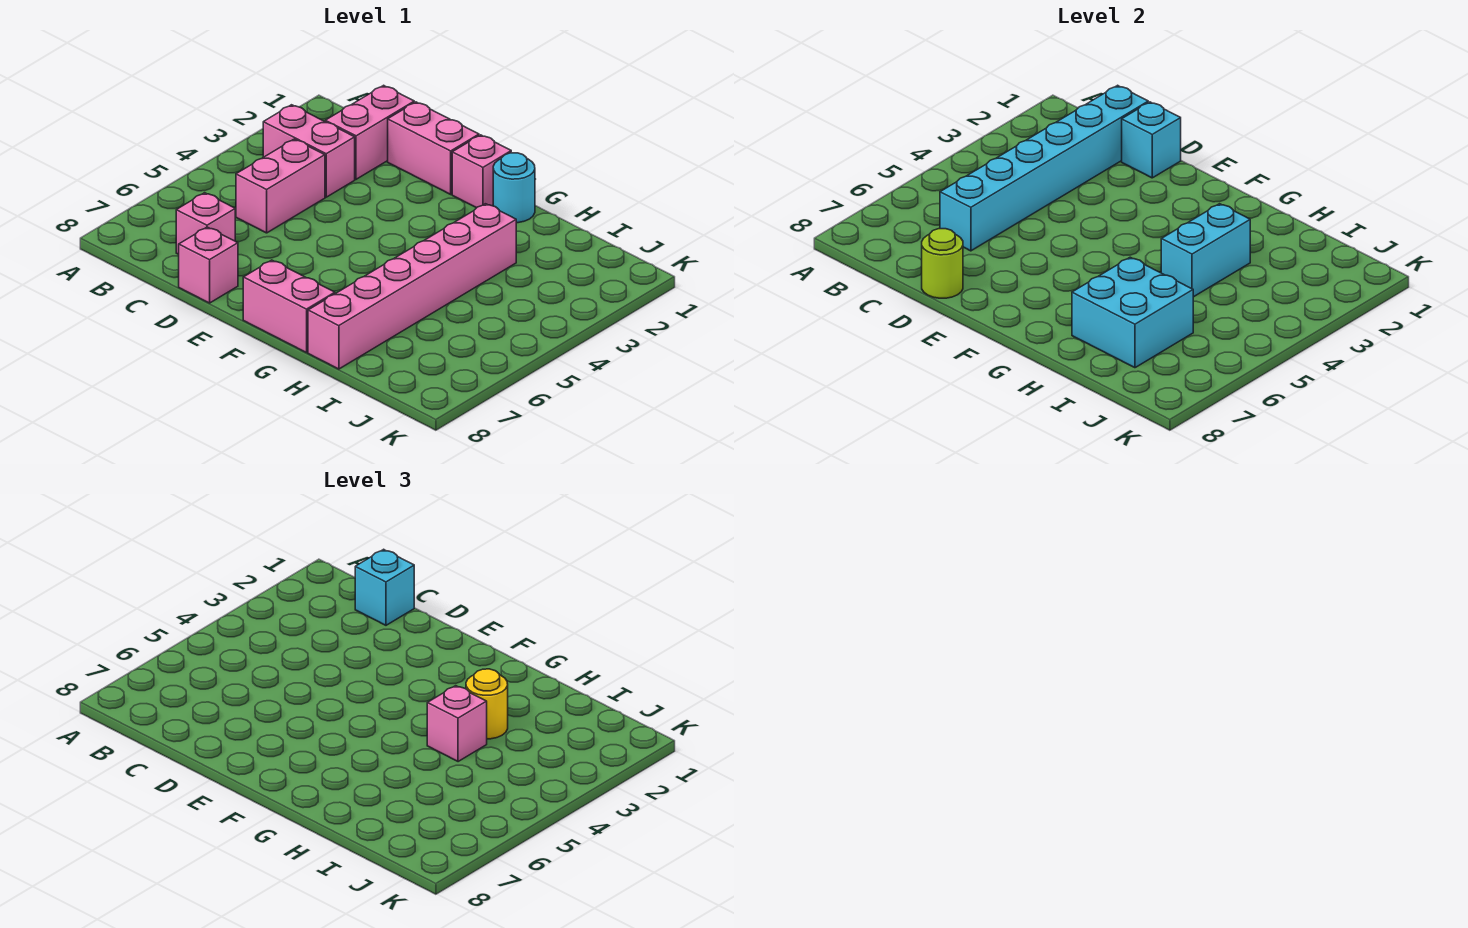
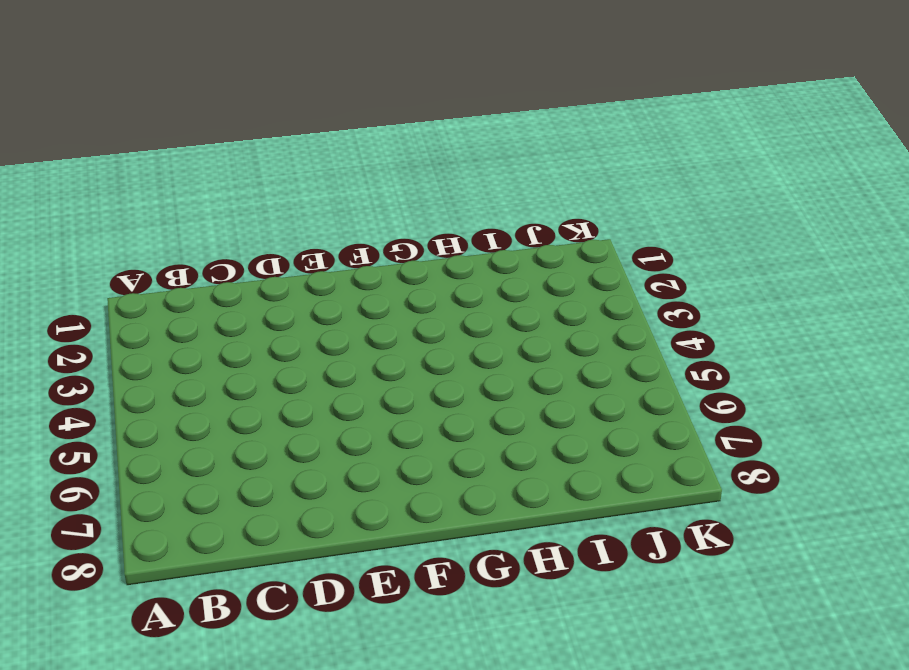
none -> pink brick B3:C3 level 1
none -> pink brick C1:C2 level 1
none -> pink brick C4:C5 level 1

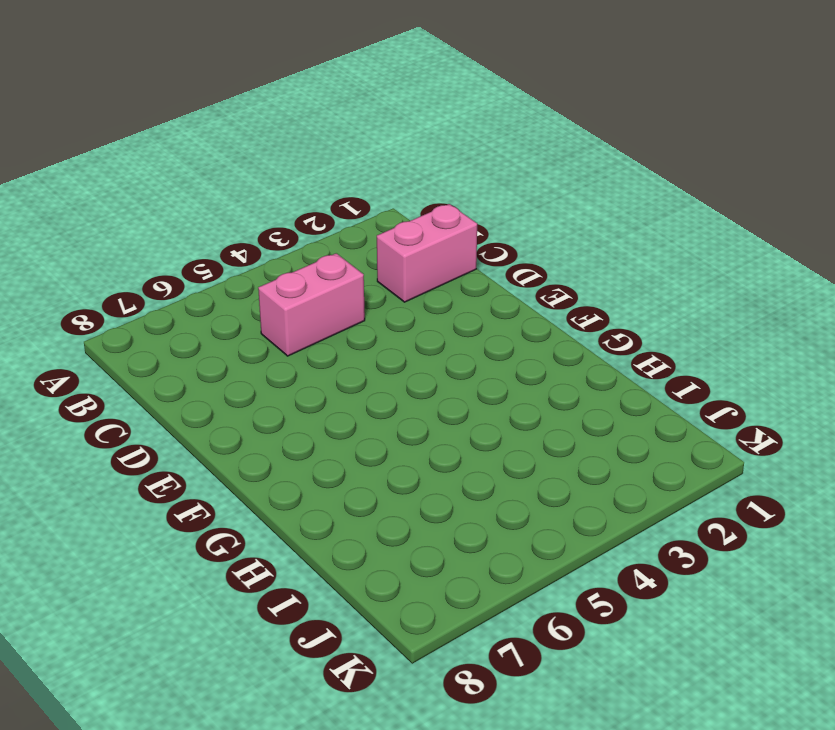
none -> pink brick B3:C3 level 1
none -> pink brick C7 level 1
none -> pink brick D1:E1 level 1

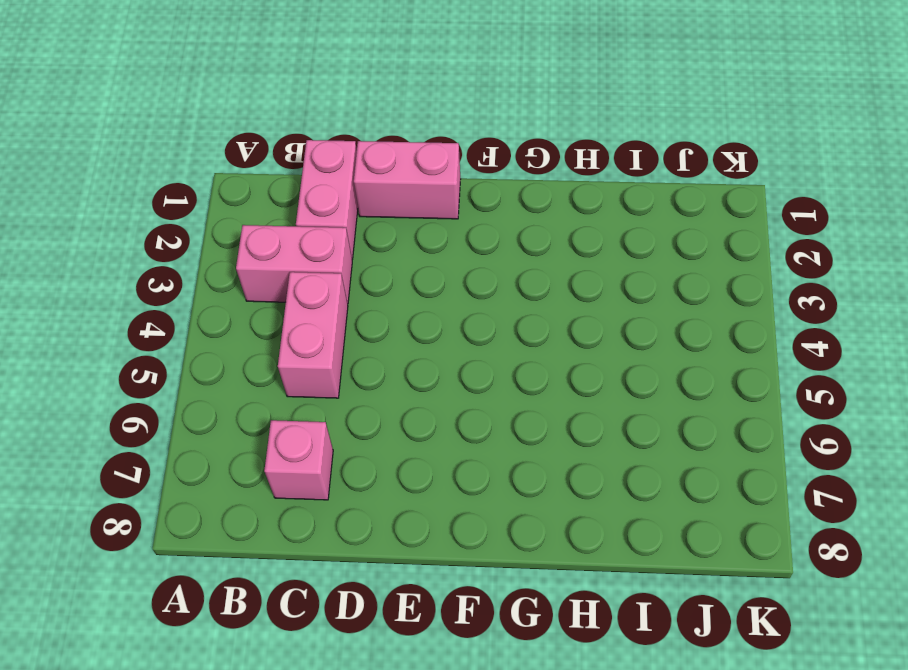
none -> pink brick D8 level 1
none -> pink brick F1 level 1
none -> pink brick F8:G8 level 1

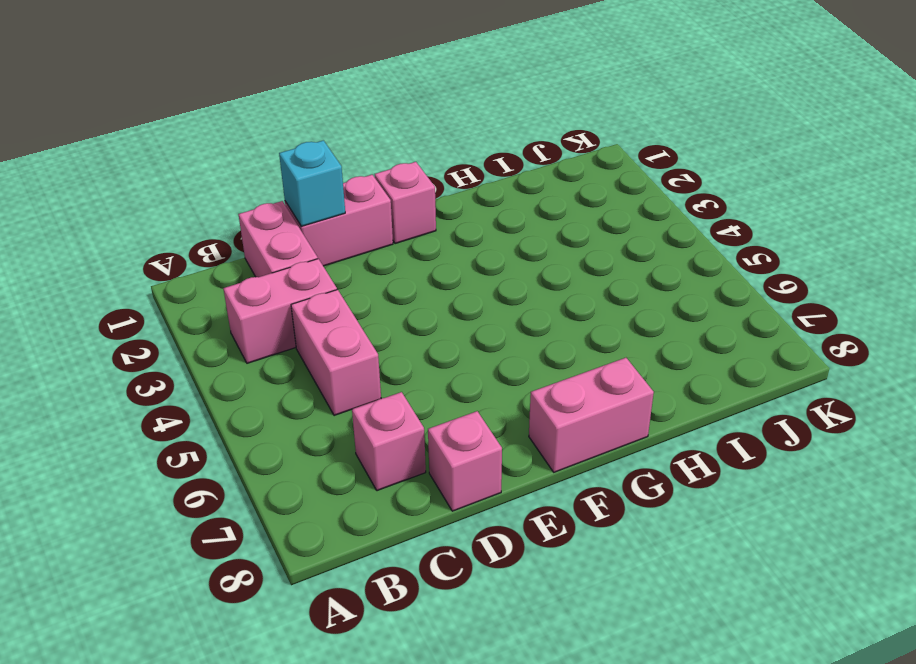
none -> cyan round brick G1 level 1
none -> pink brick H3:H8 level 1
none -> cyan brick C1:C6 level 2

